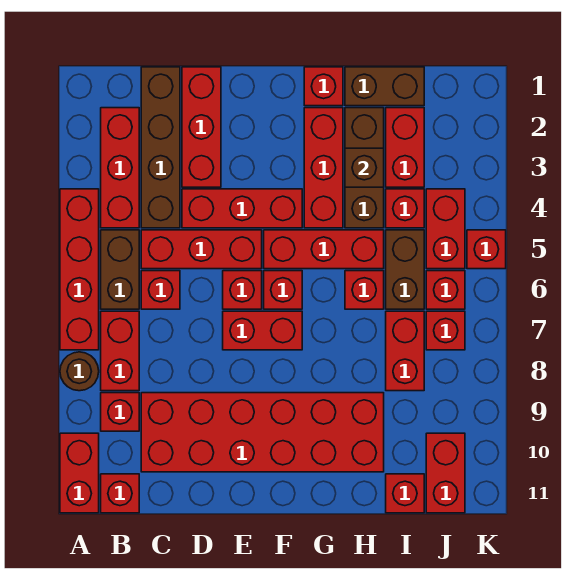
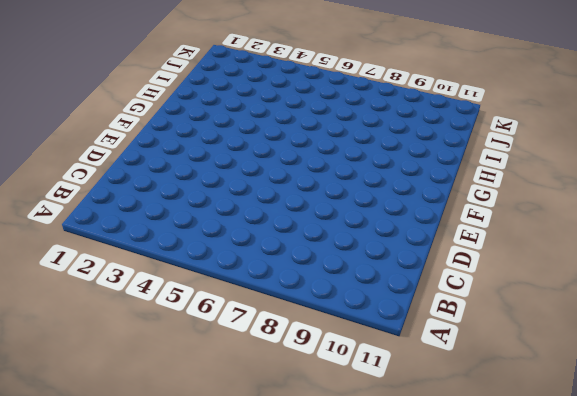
none -> red brick A4:A7 level 1
none -> brown round brick A8 level 1
none -> red brick A10:A11 level 1
none -> red brick B2:B4 level 1

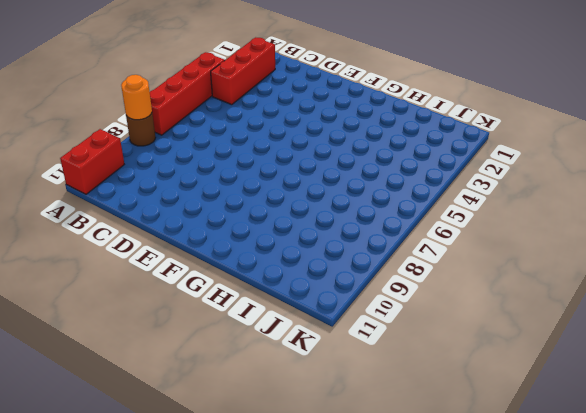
orange round brick A8 level 2 -> none
none -> brown brick B5:B6 level 1
none -> red brick B7:B8 level 1
none -> red brick B9 level 1
none -> red brick B11 level 1

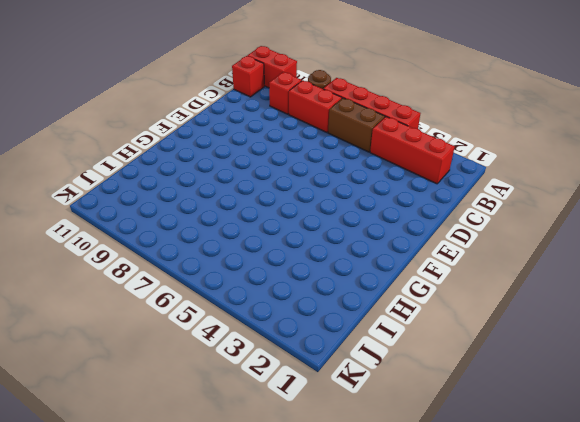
none -> brown brick C1:C4 level 1
none -> red brick C5:E5 level 1
none -> red brick C6 level 1
none -> red brick C9:H10 level 1

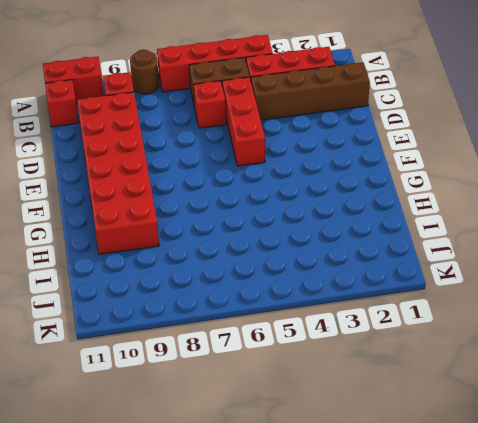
none -> red brick B7:B8 level 1
none -> red brick D1:D3 level 1
none -> red brick D4:F4 level 1
none -> red brick E6 level 1

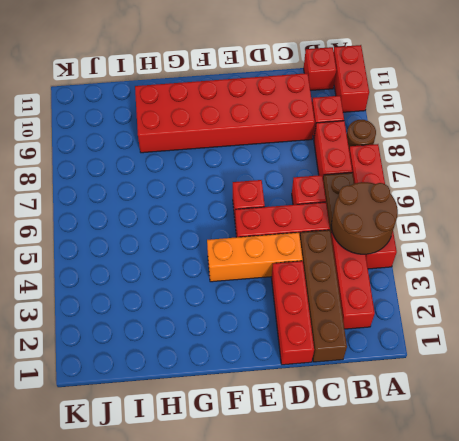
brown round brick A4:B5 level 2 -> none
orange brick D4:F4 level 1 -> red brick D4:F4 level 1
none -> red brick E7:F7 level 1
none -> red brick F5:H5 level 1
none -> red brick F6 level 1
none -> red brick G1 level 1

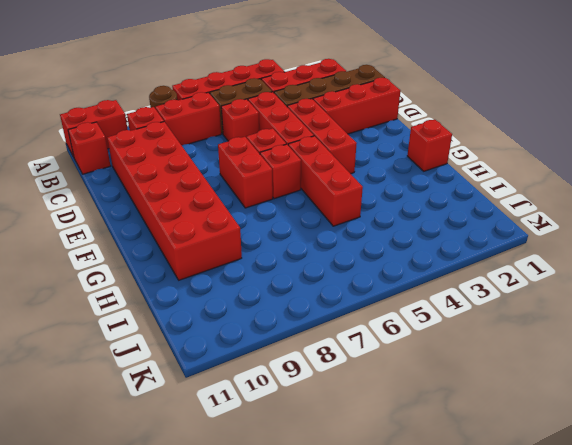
none -> red brick G2:G4 level 1
none -> brown brick H1:I1 level 1
none -> brown brick H2:H4 level 1
none -> red brick H6 level 1

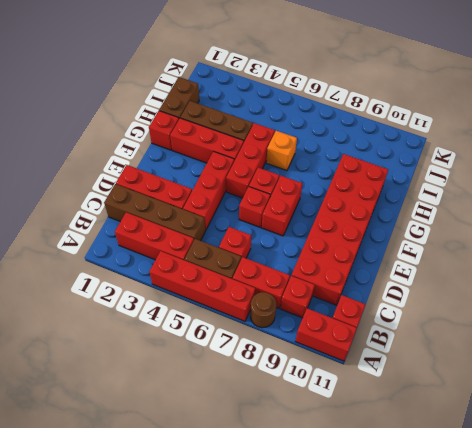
orange brick H6 level 1 -> red brick H6 level 1
none -> red brick C5:E5 level 1
none -> red brick I2:I3 level 1
none -> red brick I4 level 1
none -> brown brick I5:I6 level 1

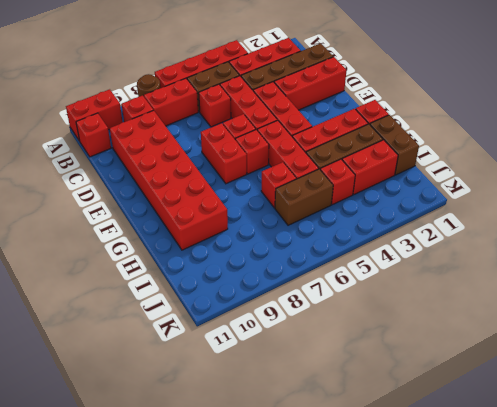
none -> red brick I7:I8 level 1
none -> red brick I11 level 1
none -> red brick J4:J5 level 1
none -> red brick J6 level 1

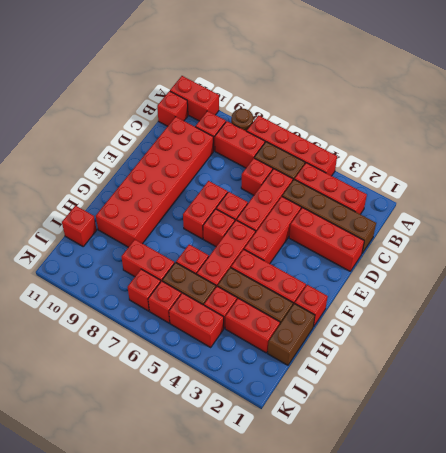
none -> red brick J10:J11 level 1
none -> red brick K5 level 1
none -> brown brick H3 level 2

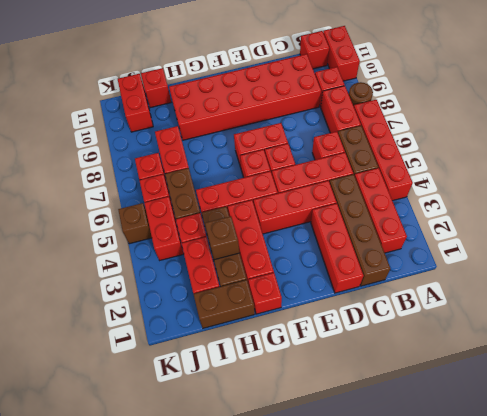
brown brick K5 level 1 -> red brick K5 level 1
none -> red brick H6 level 1

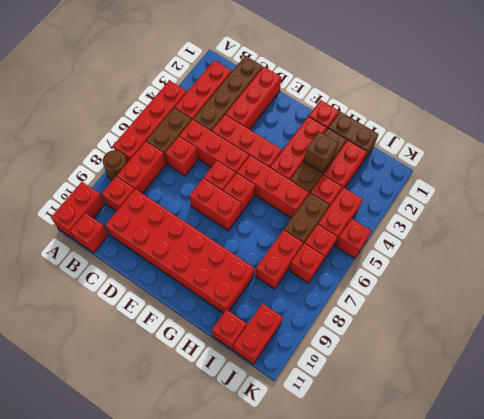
none -> red brick H6 level 1

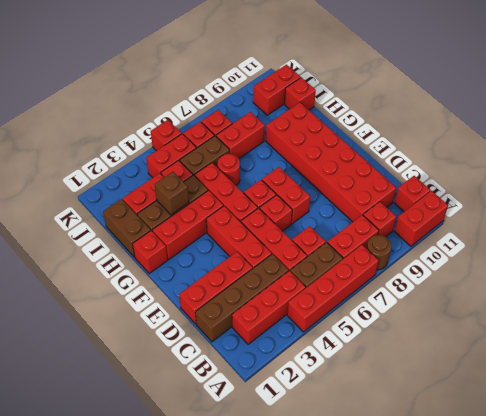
red round brick H6 level 1 -> red brick H6 level 1

